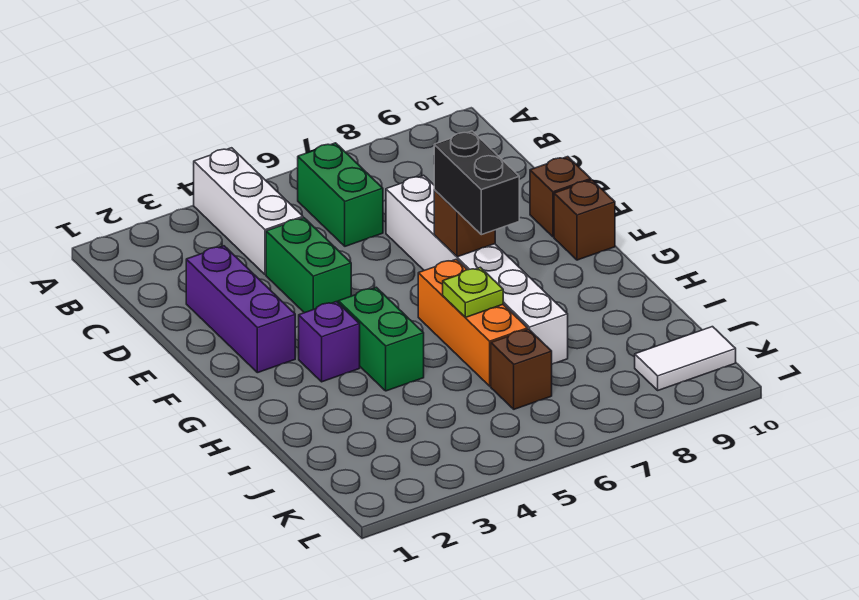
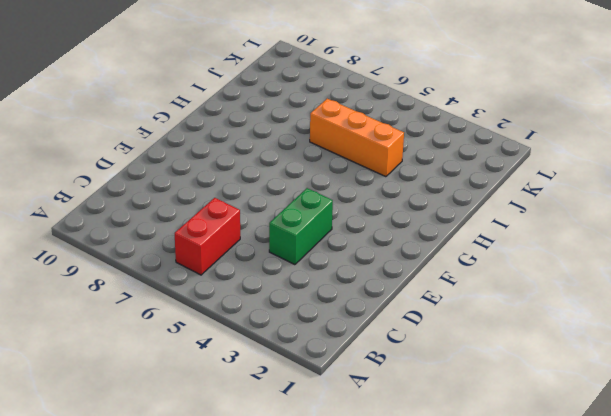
red brick B6:C6 level 1 -> green brick B6:C6 level 1
orange brick I4:I6 level 1 -> orange brick G6:I6 level 1
none -> white brick A4:C4 level 1
none -> purple brick D2:F2 level 1
none -> white brick D7:I7 level 1

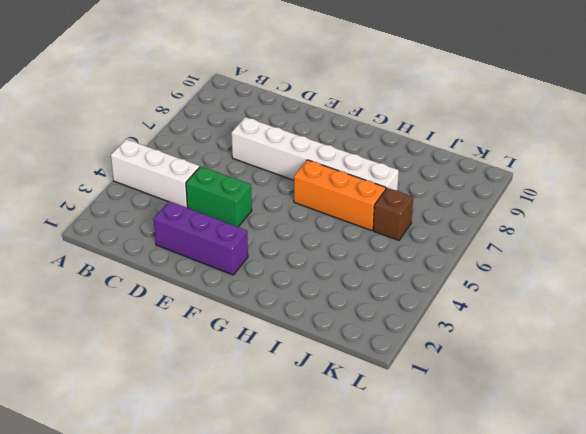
none -> green brick B6:C6 level 1
none -> brown brick E10 level 1
none -> brown brick F10 level 1

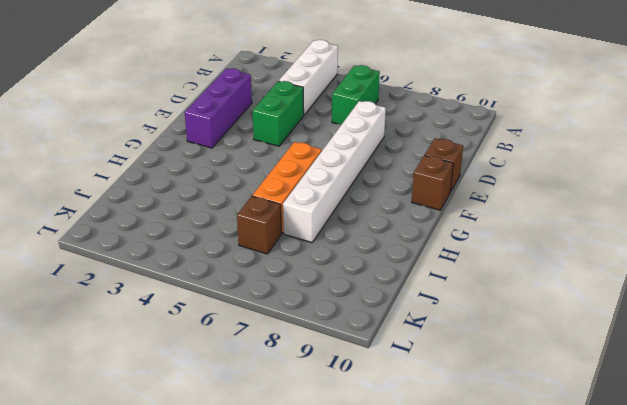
none -> purple brick G3 level 1
none -> green brick G4:H4 level 1
none -> white tile K9:K10 level 1

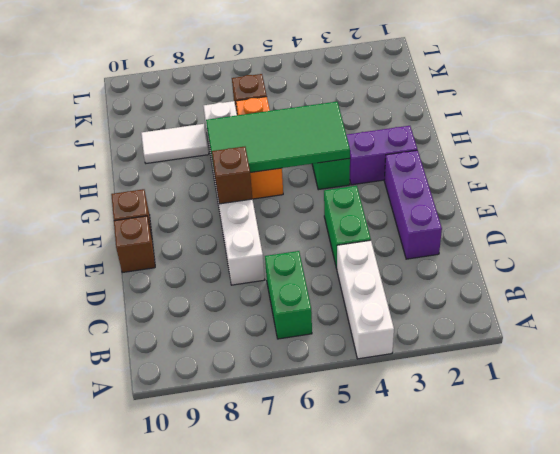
purple brick G2:G3 level 1 -> purple brick G3 level 1
green tile G4:H7 level 2 -> lime plate H6 level 2
white tile I8:I9 level 1 -> white tile K9:K10 level 1
none -> black brick F7:G7 level 3

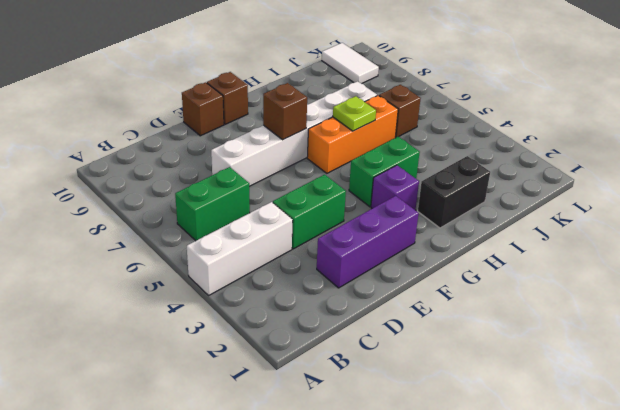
black brick H2:I2 level 1 -> black brick F7:G7 level 3

